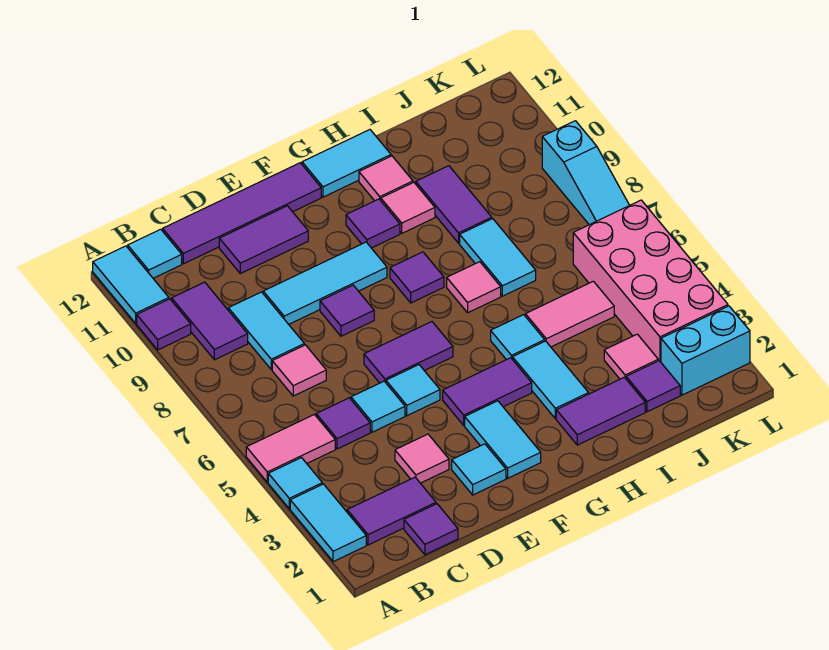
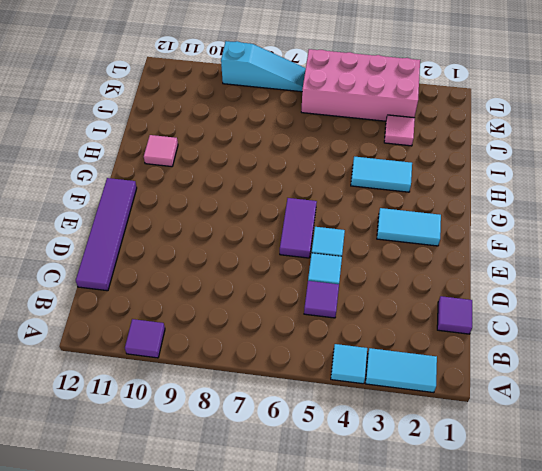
none -> pink tile A5:B5 level 1
none -> cyan tile A11:A12 level 1
none -> purple tile B2:C2 level 1
none -> purple tile B9:B10 level 1

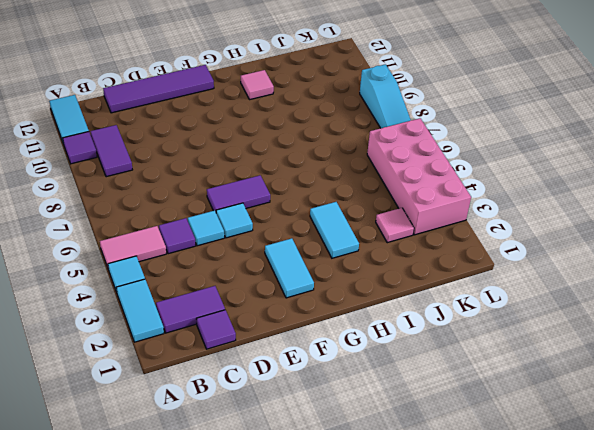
none -> cyan tile B12 level 1
none -> pink tile C7 level 1
none -> cyan tile C8:C9 level 1
none -> pink tile D3 level 1

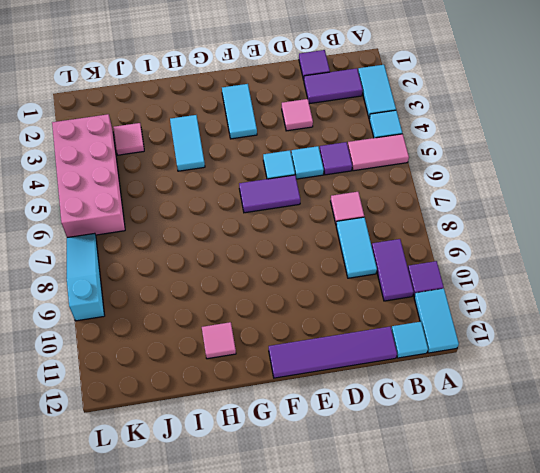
none -> cyan tile D9:F9 level 1
none -> purple tile D11:E11 level 1
none -> cyan tile E2 level 1
none -> purple tile E8 level 1

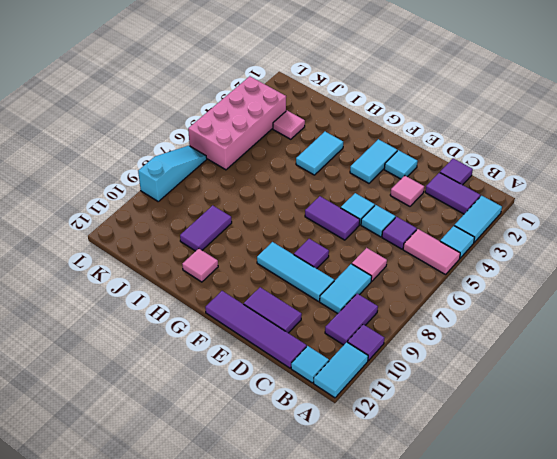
none -> purple tile F4:G4 level 1
none -> purple tile G8 level 1
none -> purple tile G10 level 1
none -> cyan tile G12:H12 level 1

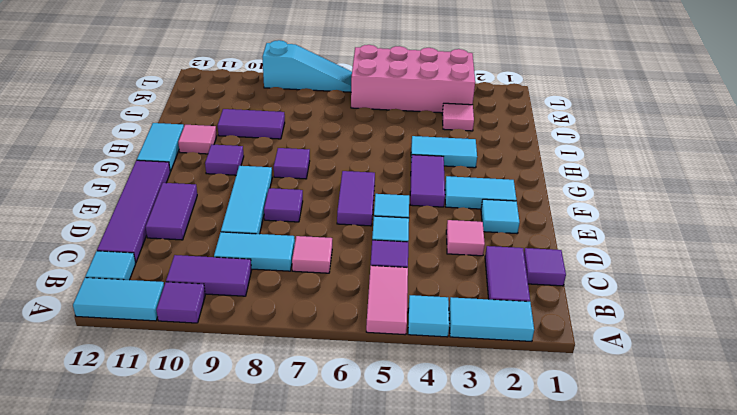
none -> purple tile H2:I2 level 1
none -> cyan tile H5 level 1
none -> pink tile H7 level 1
none -> pink tile H10 level 1

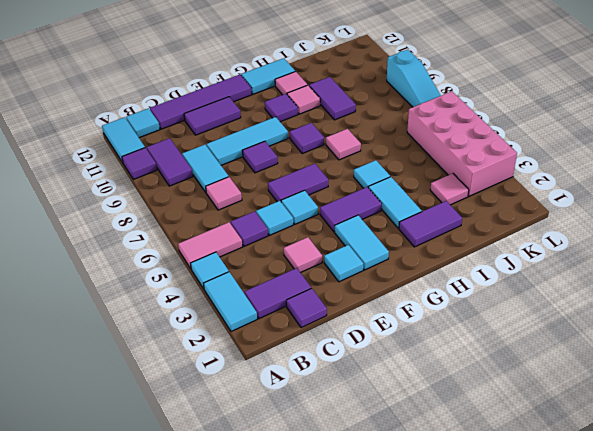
none -> pink tile I5:J5 level 1
none -> cyan tile I7:I8 level 1
none -> purple tile J2 level 1
none -> cyan brick K2:L2 level 1

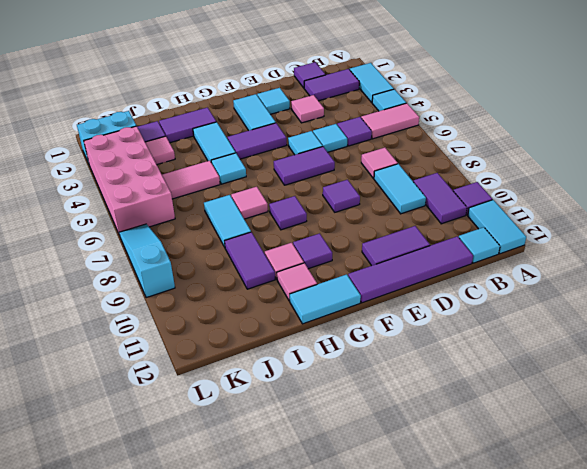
none -> cyan tile D9:F9 level 1

